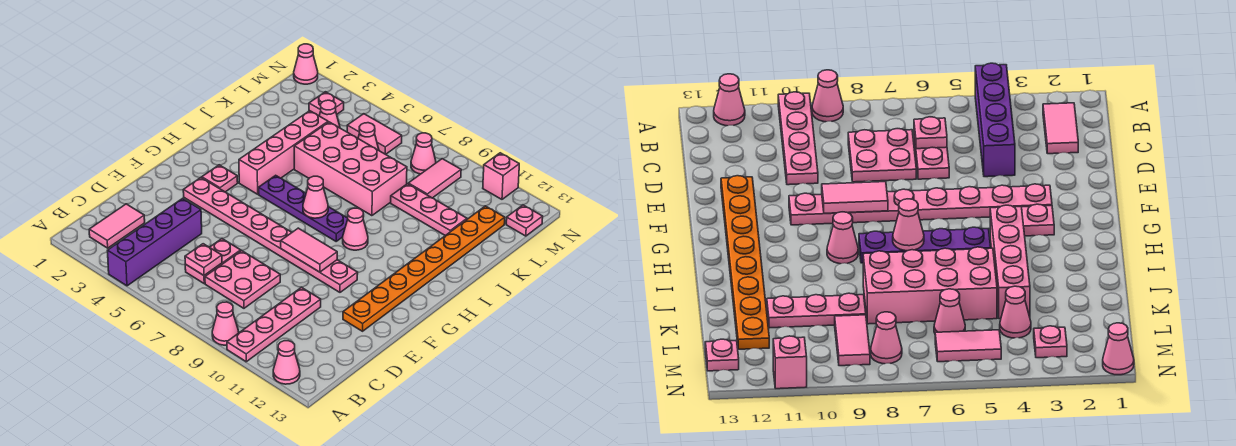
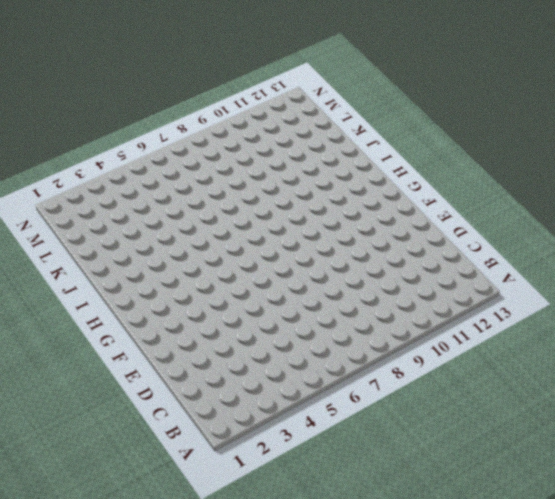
none -> purple brick A4:D4 level 1
none -> pink cone A9 level 1
none -> pink plate A10:D10 level 1

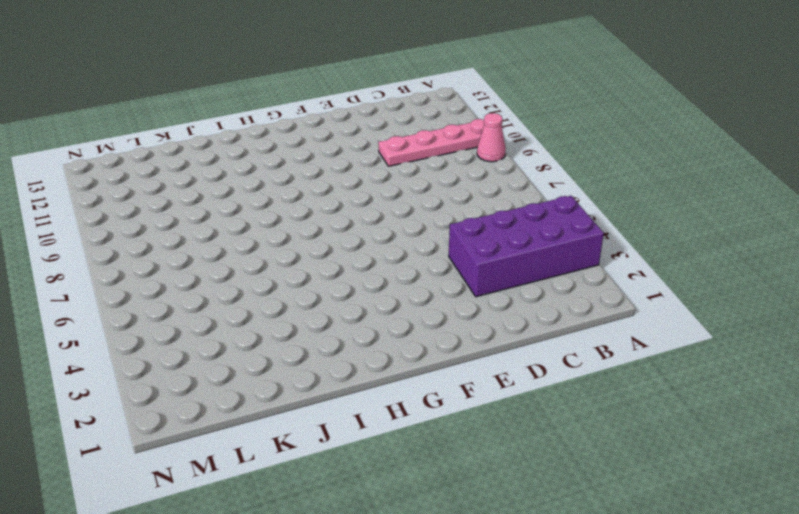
purple brick A3:D4 level 1 -> purple brick A4:D4 level 1
none -> pink cone A12 level 1
none -> pink tile B2:C2 level 1
none -> pink plate C6:D6 level 1

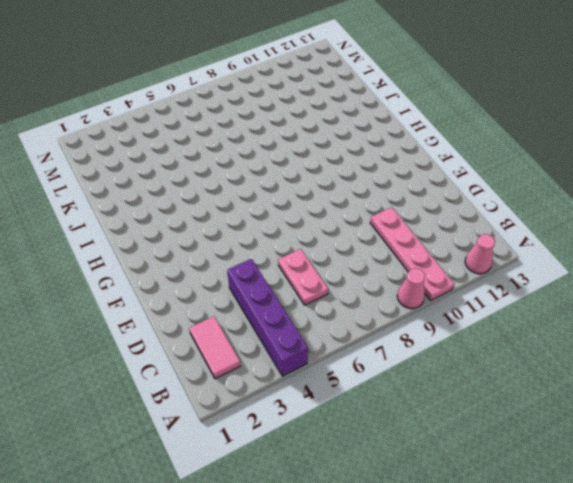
none -> pink plate C7:D8 level 1
none -> orange plate E12:L12 level 1
none -> pink plate F3:F10 level 1

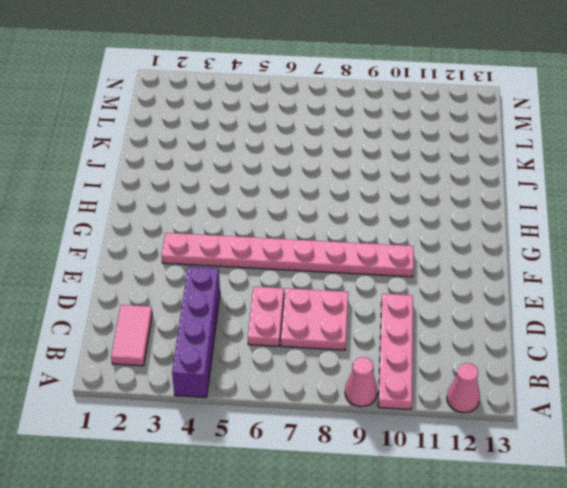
none -> orange plate E12:L12 level 1
none -> pink plate G3 level 1
none -> pink brick H4:K4 level 1

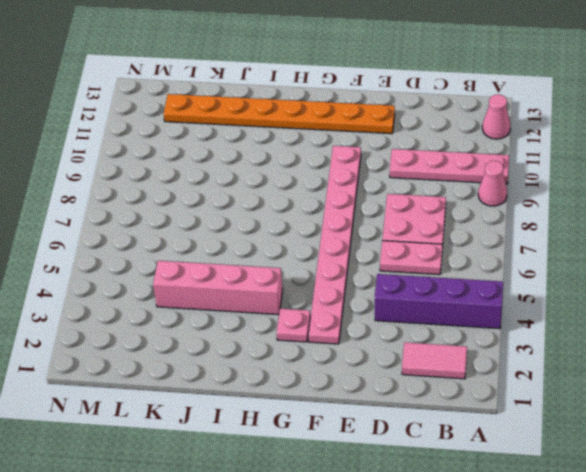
none -> purple plate H5:H8 level 1
none -> pink cone H9 level 1
none -> pink brick J5:K8 level 1

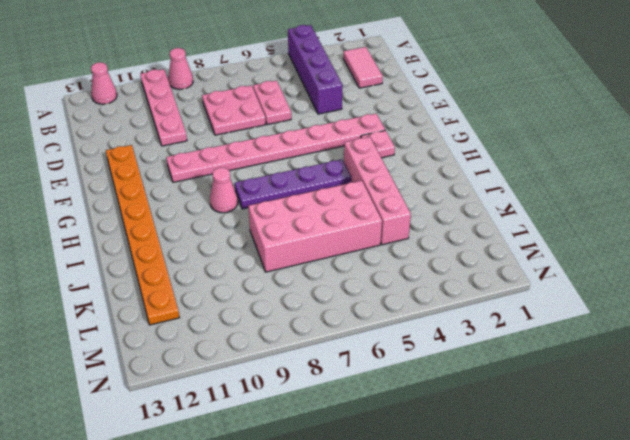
none -> pink plate K9:K11 level 1
none -> pink cone L4 level 1
none -> pink cone L6 level 1

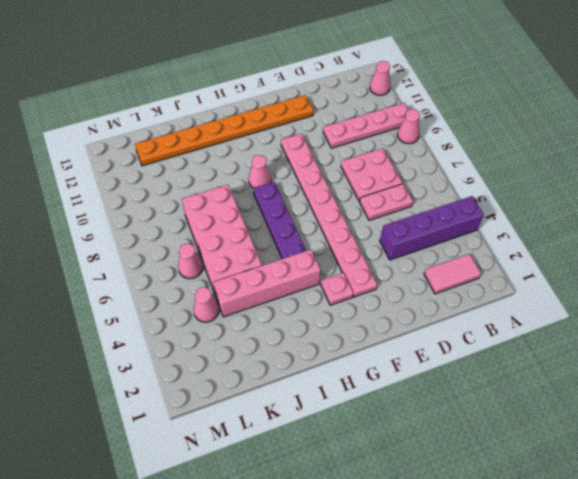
none -> pink plate K9:K11 level 1
none -> pink tile L9:M9 level 1
none -> pink plate M3 level 1

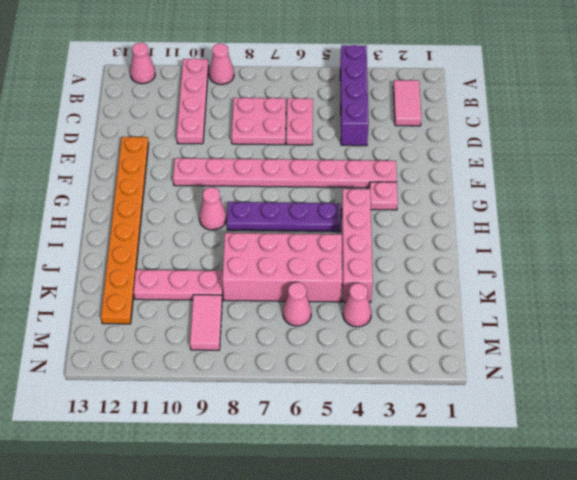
none -> pink plate M3 level 1
none -> pink tile M5:M6 level 1
none -> pink cone M8 level 1

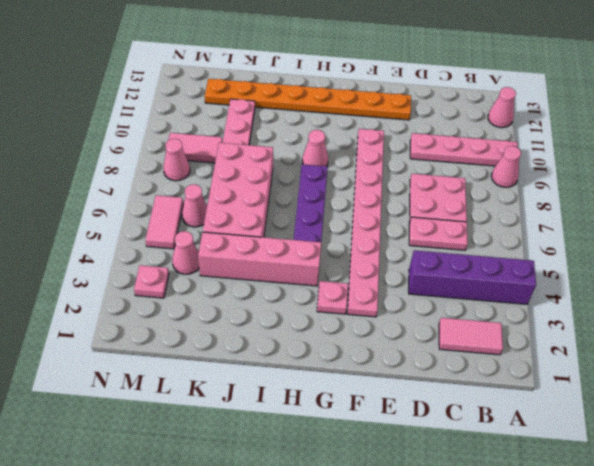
none -> pink plate M13 level 1
none -> pink cone N1 level 1
none -> pink brick N11 level 1

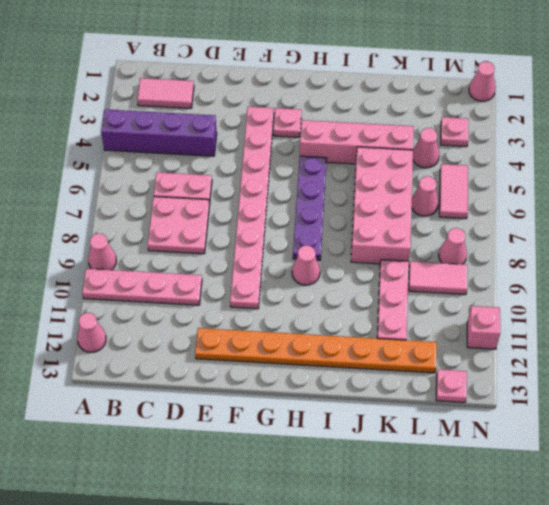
none -> pink plate C6 level 2
none -> pink tile F8:F9 level 2
none -> pink cone H7 level 2

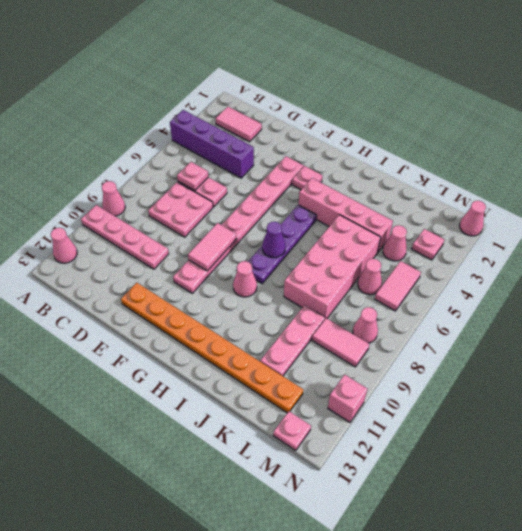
purple cone H7 level 2 -> pink cone H7 level 2

